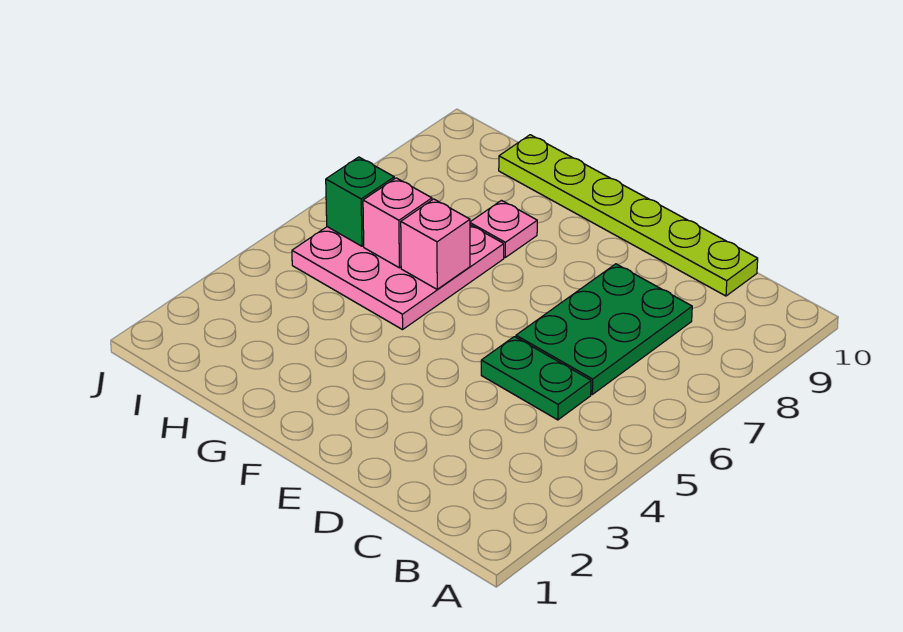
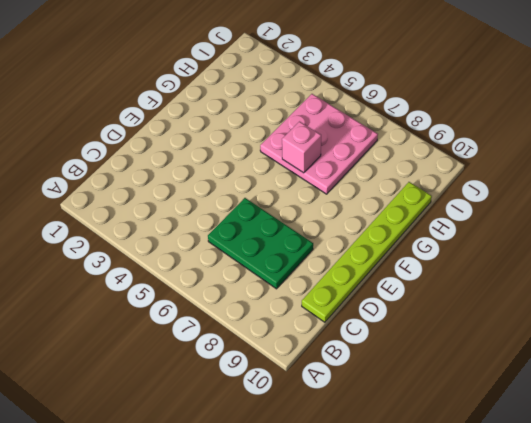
none -> green plate C5:D5 level 1
none -> pink plate G8 level 1

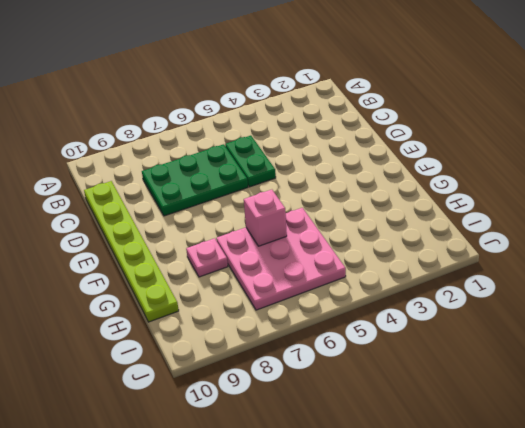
none -> pink brick H6 level 2
none -> green brick I6 level 2

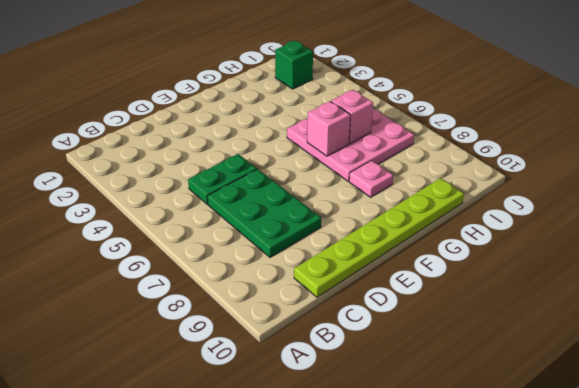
green brick I2 level 1 -> green brick I6 level 2

